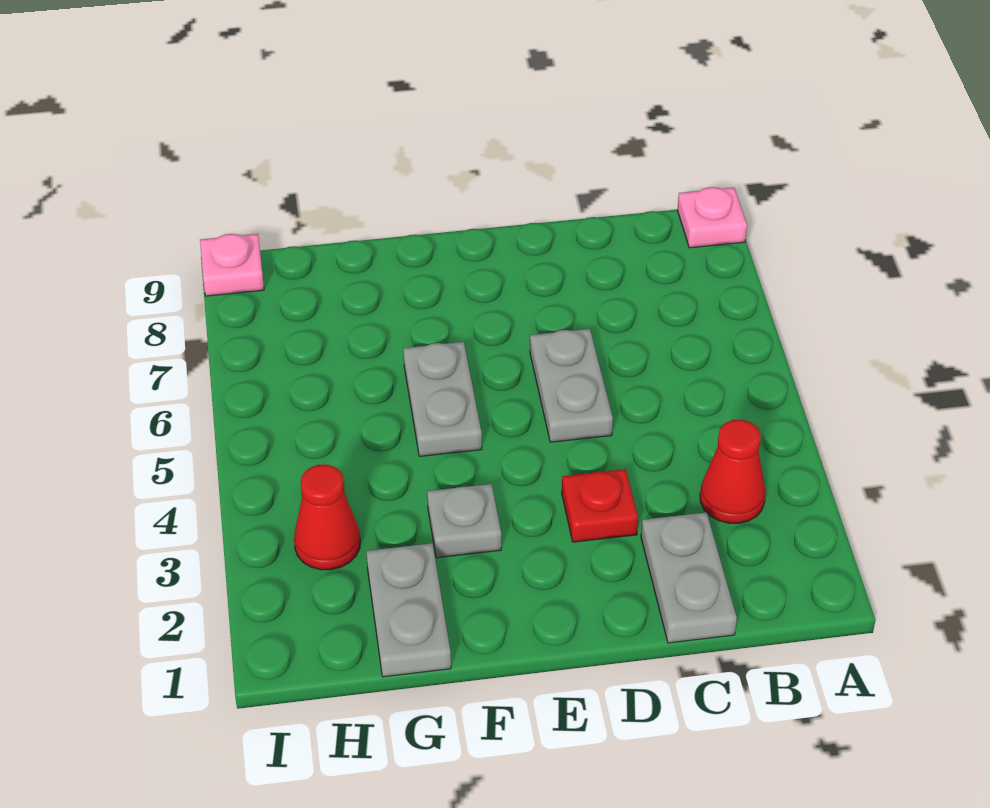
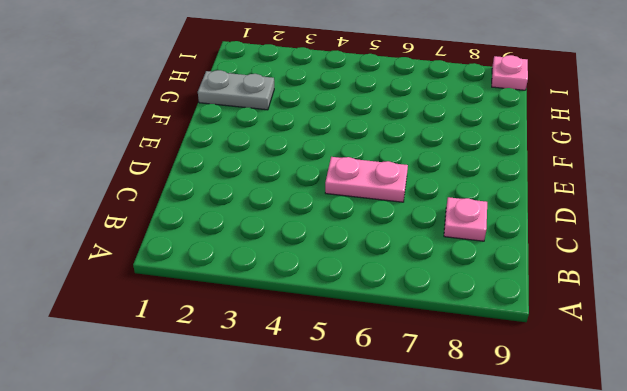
pink plate C8 level 1 -> pink plate A9 level 1
pink plate D5:D6 level 1 -> grey plate D5:D6 level 1
none -> red cone B3 level 1
none -> grey plate C1:C2 level 1

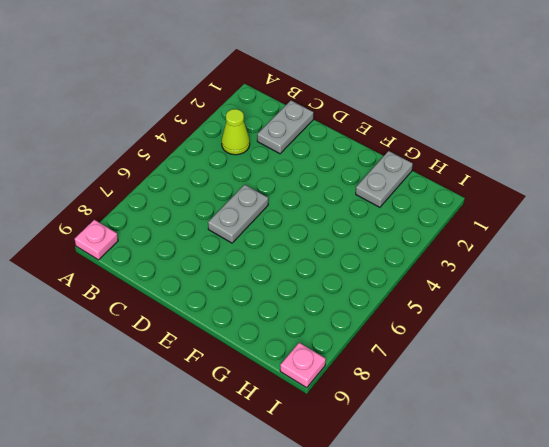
lime cone B3 level 1 -> red cone B3 level 1
none -> red plate D3 level 1
none -> grey plate F3 level 1

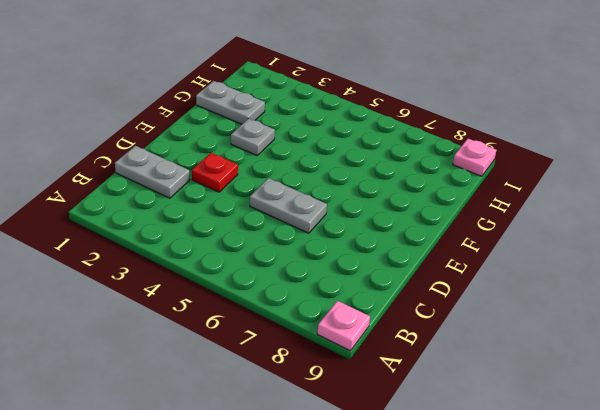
none -> red cone B3 level 1
none -> grey plate F5:F6 level 1

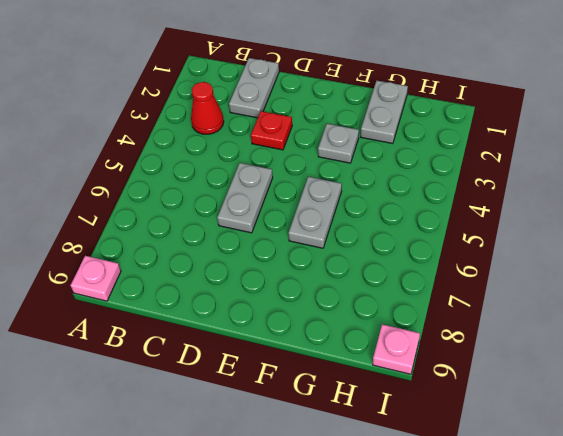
none -> red cone H3 level 1

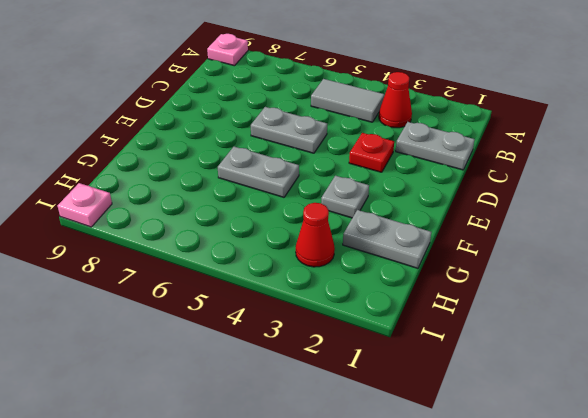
grey tile B4:B5 level 1 -> none

